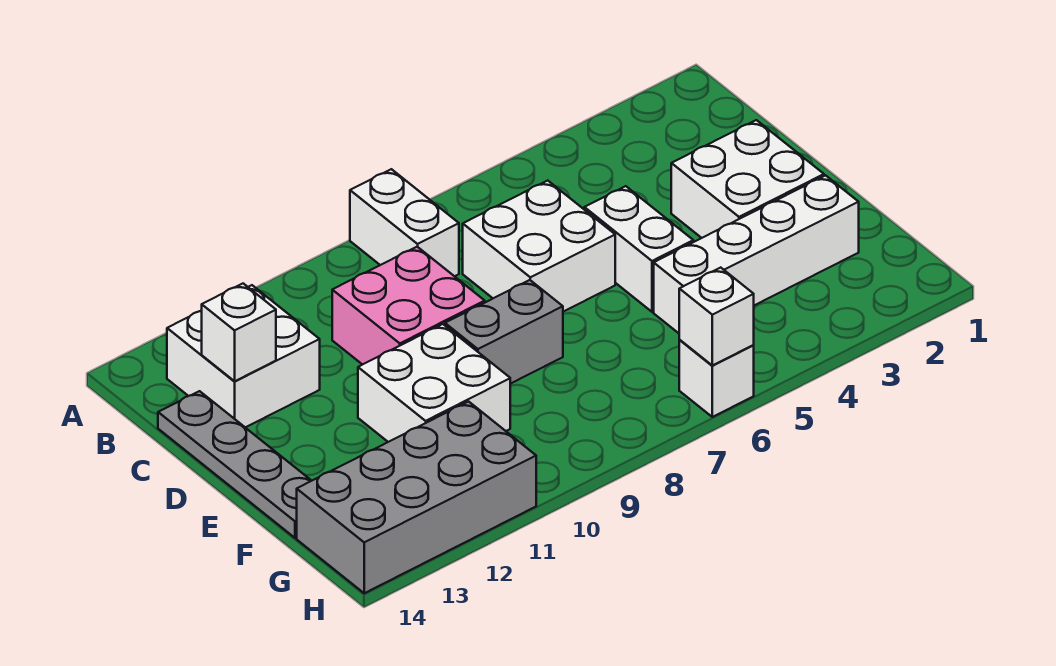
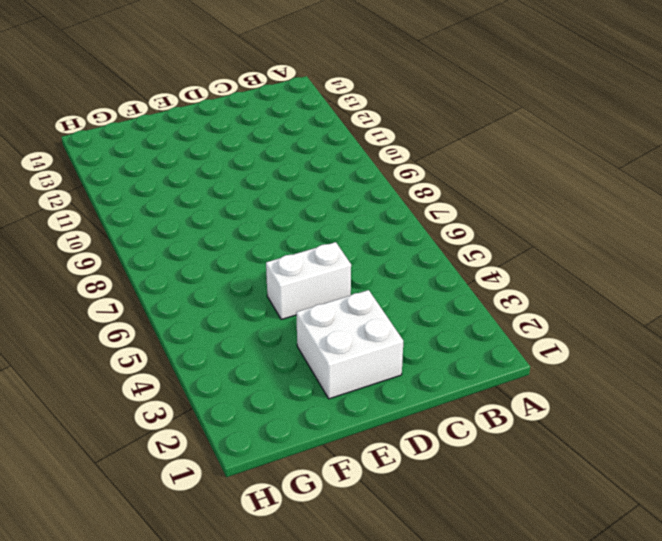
none -> white brick A8:B8 level 1
none -> white brick B12:C13 level 1
none -> white brick C6:D7 level 1

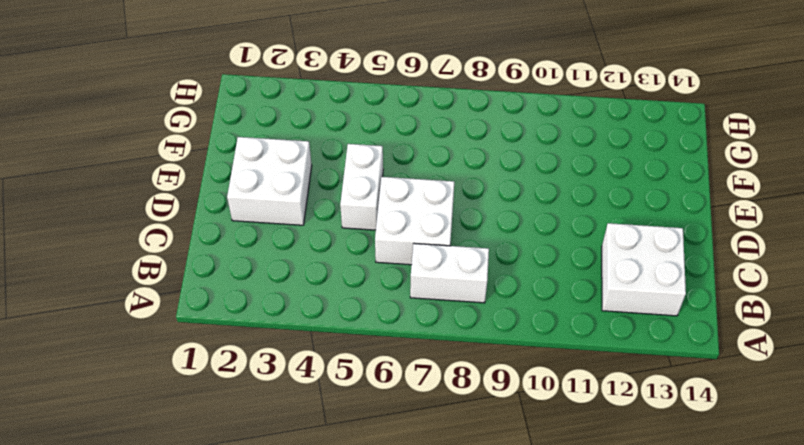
white brick B7:B8 level 1 -> white brick A8:B8 level 1
none -> pink brick C9:D10 level 1
none -> grey plate C14:F14 level 1
none -> grey brick E8:E9 level 1

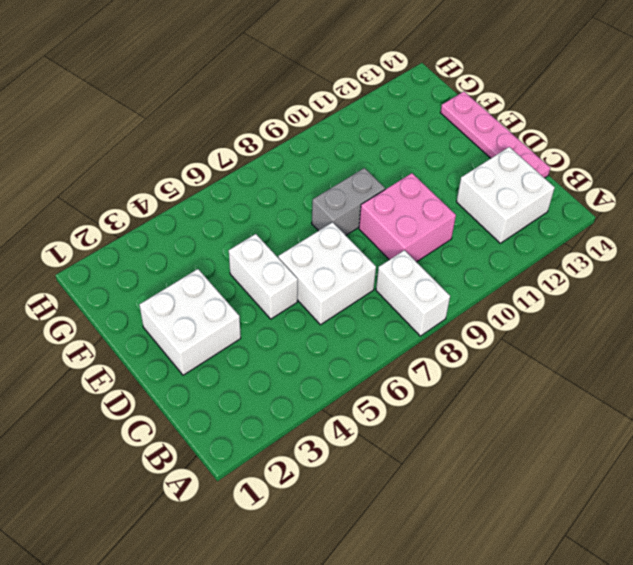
pink plate C14:F14 level 1 -> grey plate C14:F14 level 1
none -> white brick E10:F11 level 1
none -> white brick F2:F5 level 1
none -> grey brick G11:H14 level 1

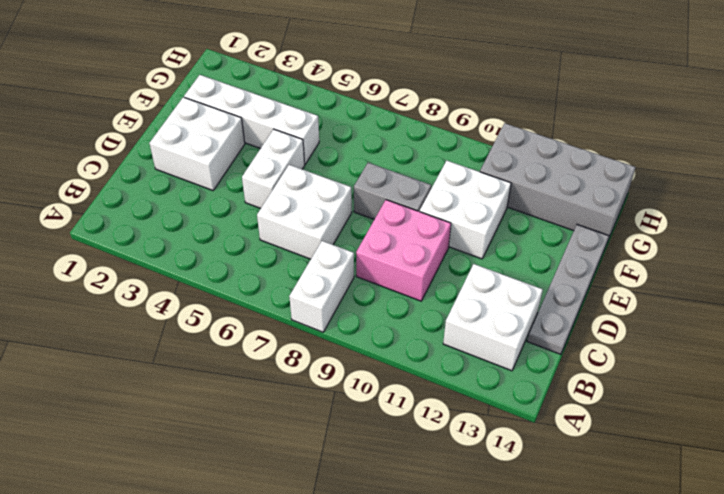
none -> white brick H6 level 1
none -> white brick C13 level 2
none -> white brick H6 level 2

